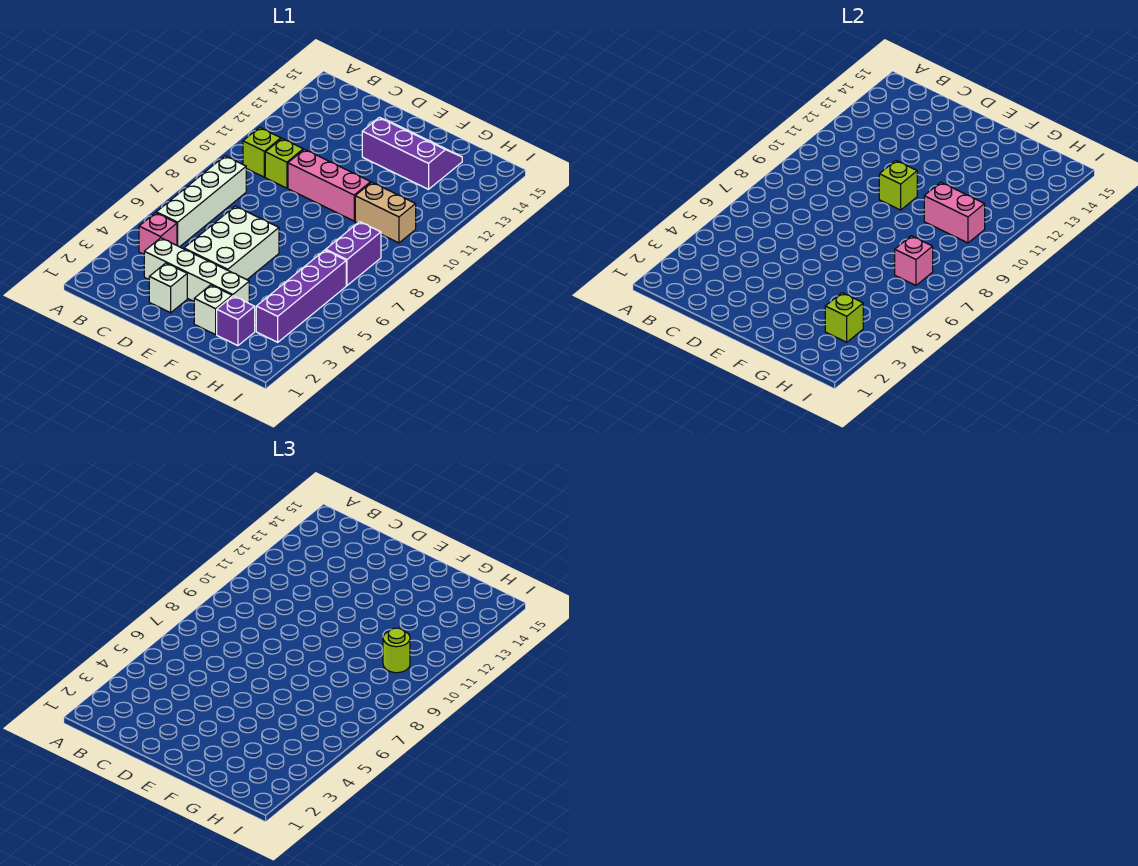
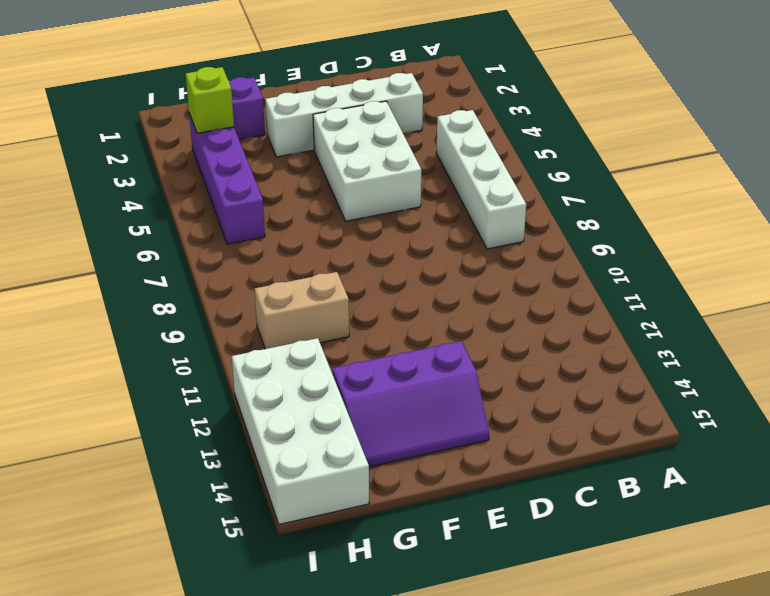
white brick H12:I15 level 1 -> none
none -> pink brick B4 level 1
none -> lime brick B10 level 1
none -> lime brick C10 level 1

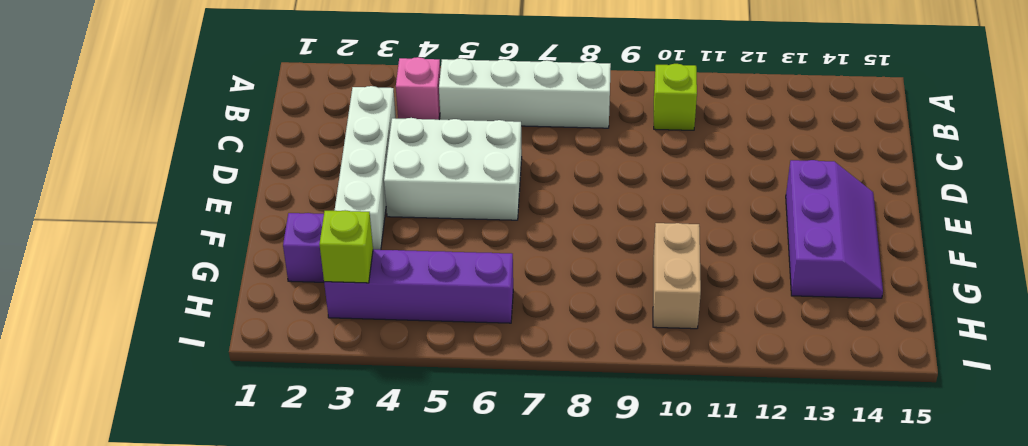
none -> lime brick C10 level 1
none -> white brick D2 level 1
none -> pink brick D10:F10 level 1

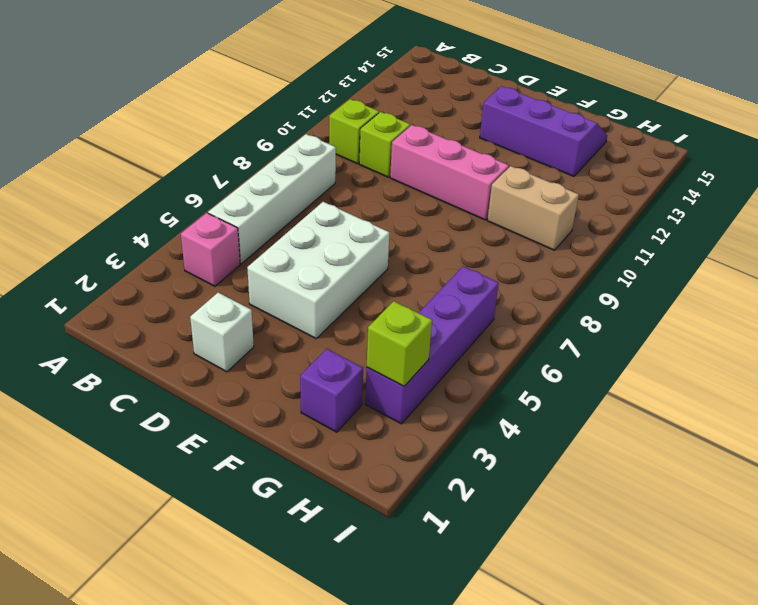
none -> white brick C3:F3 level 1
none -> white brick F2 level 1
none -> purple brick H7:H8 level 1

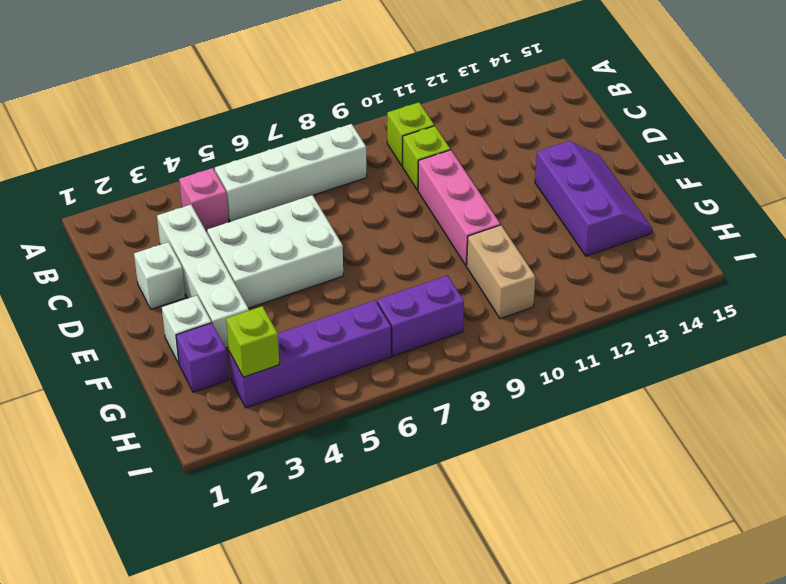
none -> lime brick E10 level 2
none -> pink brick G10:H10 level 2
none -> pink brick H7 level 2

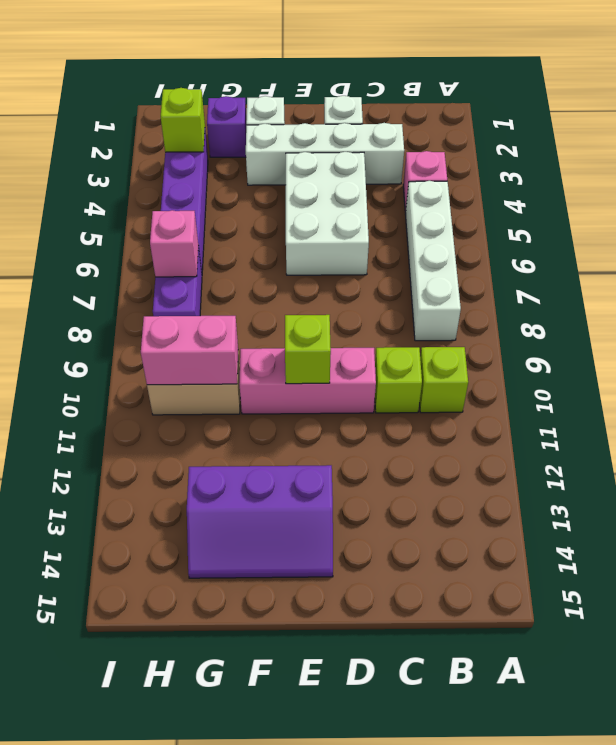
none -> lime round brick H10 level 3

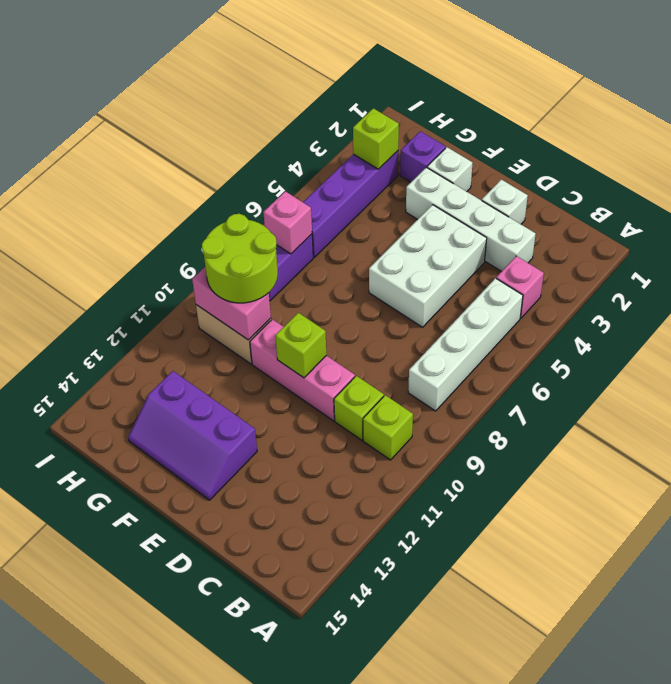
lime round brick G9:H10 level 3 -> lime round brick H10 level 3

